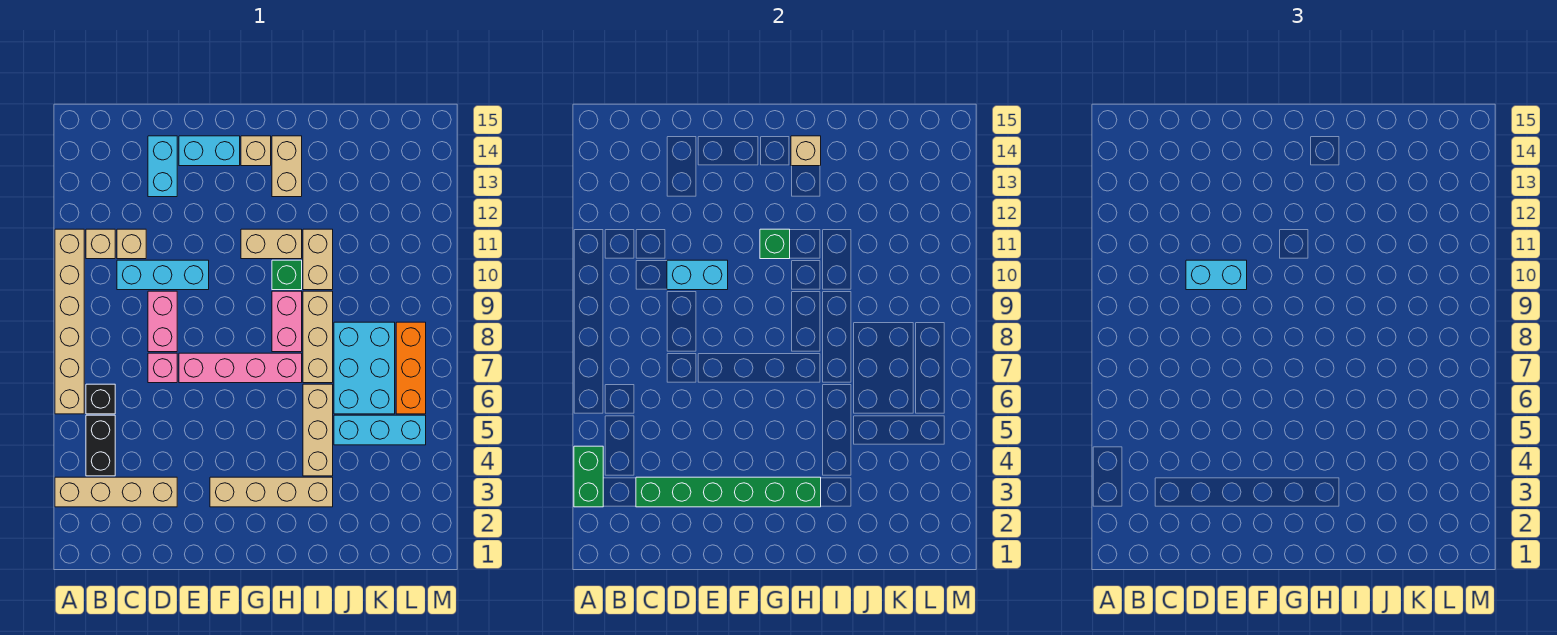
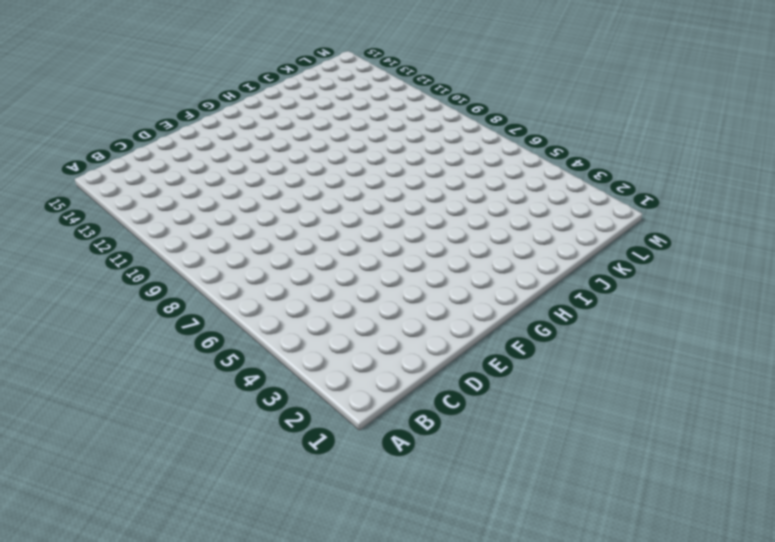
none -> tan brick A3:D3 level 1
none -> tan brick A6:A11 level 1
none -> black brick B4:B5 level 1
none -> black brick B6 level 1

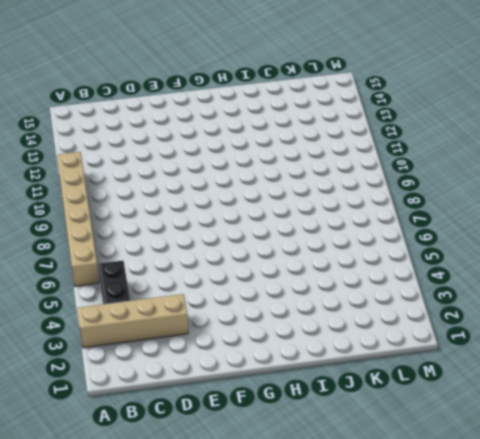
none -> black brick B6 level 1
none -> tan brick B11 level 1
none -> cyan brick C10:E10 level 1
none -> tan brick C11 level 1

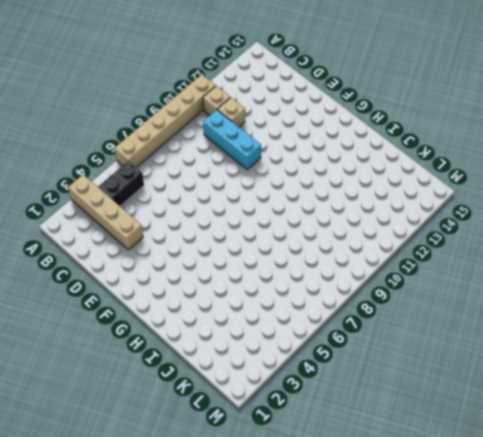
none -> black brick B6 level 1
none -> pink brick D7 level 1
none -> pink brick D8:D9 level 1
none -> cyan brick D13:D14 level 1

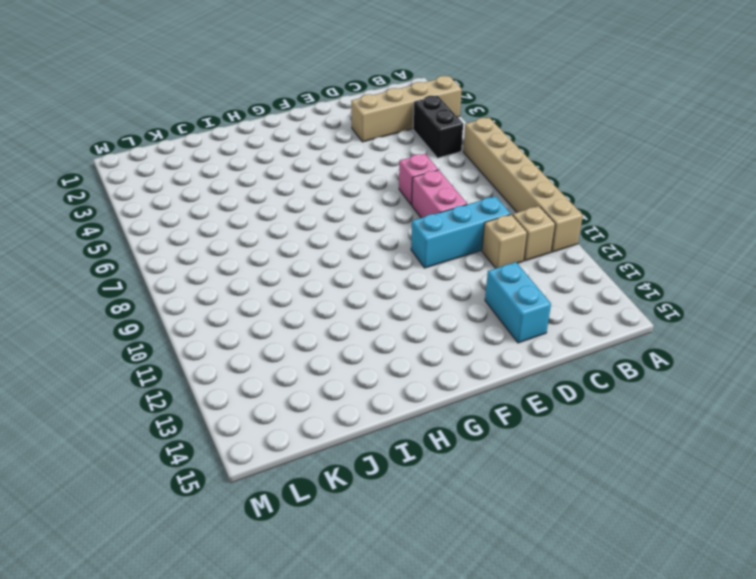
none -> black brick B6 level 1
none -> pink brick E7:H7 level 1
none -> cyan brick E14:F14 level 1
none -> tan brick F3:I3 level 1

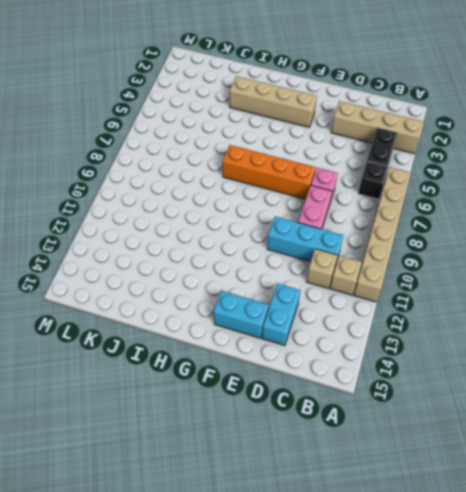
orange brick E7:H7 level 1 -> pink brick E7:H7 level 1
none -> tan brick G11:H11 level 1
none -> tan brick G14 level 1
none -> pink brick H8:H9 level 1
none -> green brick H10 level 1

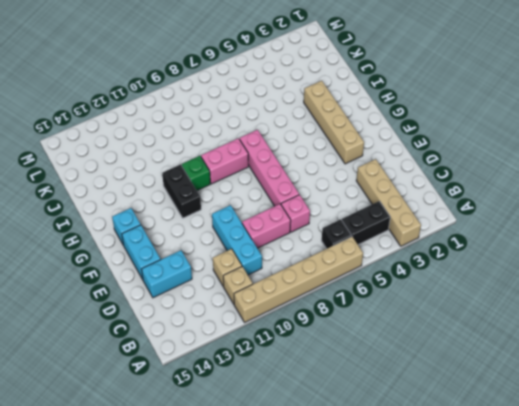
black brick G11:H11 level 1 -> tan brick G11:H11 level 1
cyan brick G14 level 1 -> tan brick G14 level 1
none -> tan brick H13:H14 level 1
none -> tan brick I4:I6 level 1
none -> tan brick I7:I9 level 1
none -> tan brick I10:I11 level 1

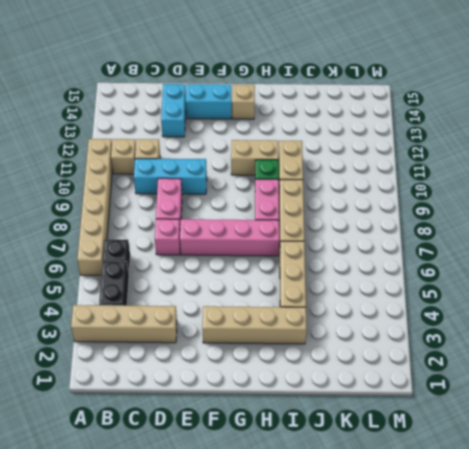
none -> tan brick H13:H14 level 1
none -> cyan brick J5:L5 level 1
none -> cyan brick J6:K8 level 1
none -> orange brick L6:L8 level 1

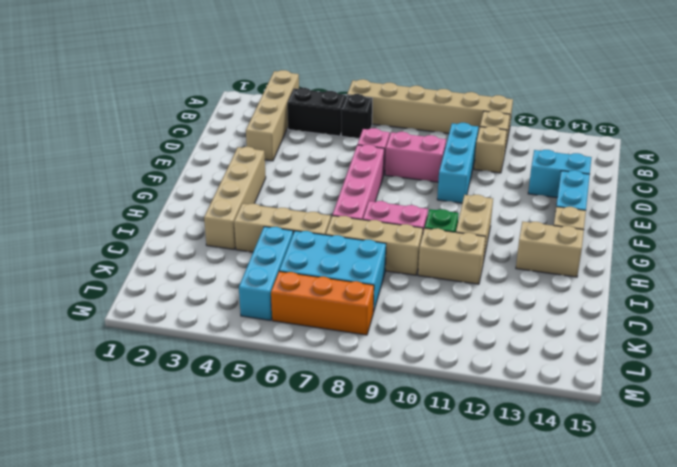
none -> green brick A3:A4 level 2
none -> green brick C3:H3 level 2
none -> cyan brick D10:E10 level 2
none -> green brick G11 level 2

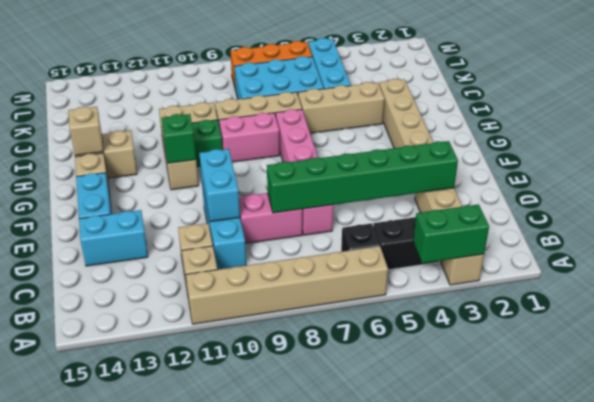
green brick D3:D8 level 2 -> green brick C3:H3 level 2
none -> cyan brick D10:E10 level 3

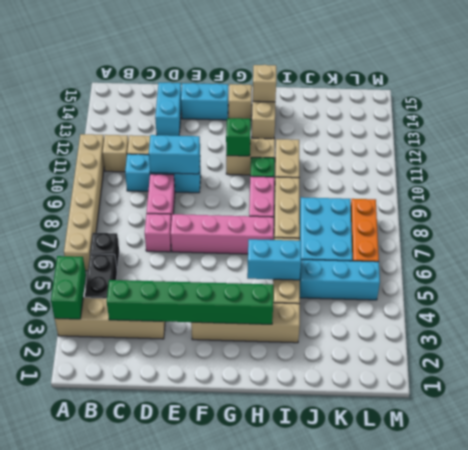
cyan brick H5:I5 level 2 -> cyan brick D10:E10 level 3

